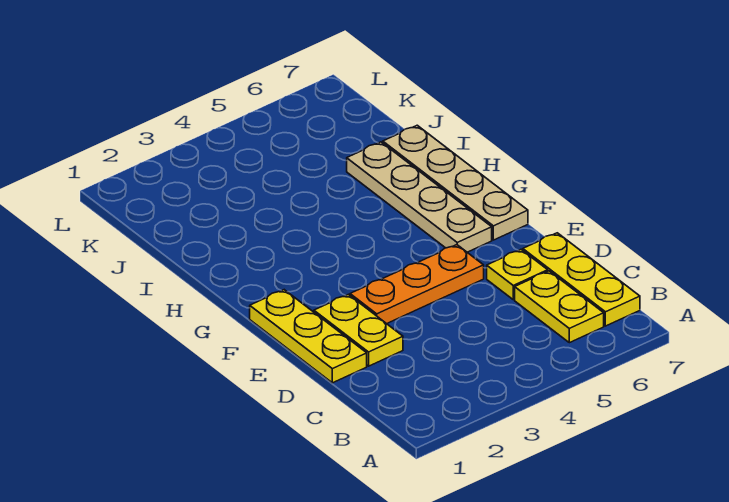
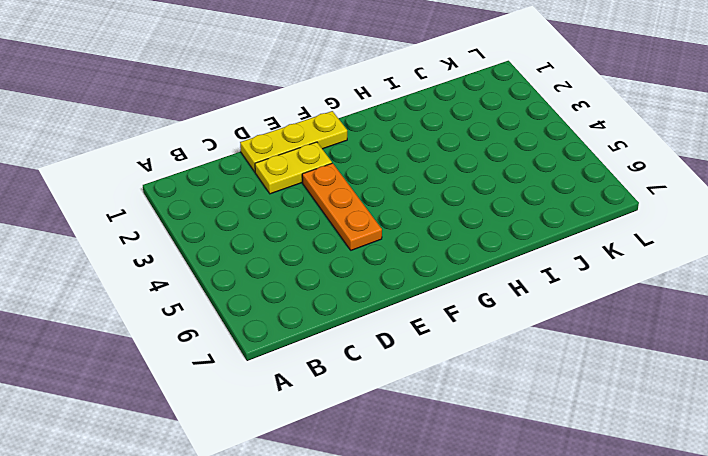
none -> yellow plate B6:C6 level 1
none -> yellow plate B7:D7 level 1

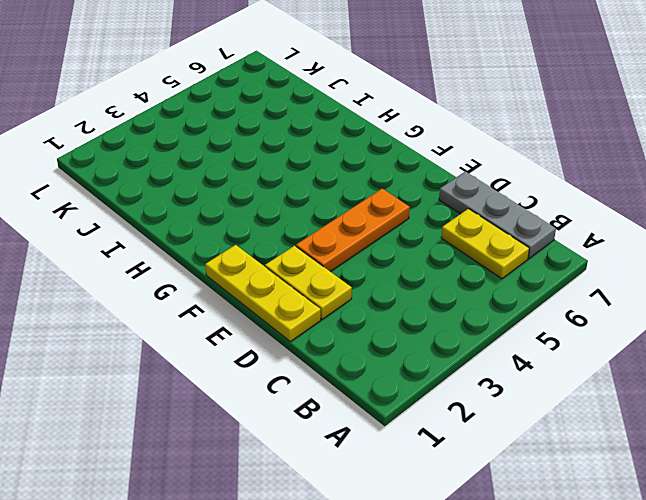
grey plate B7:D7 level 1 -> yellow plate B7:D7 level 1
none -> yellow plate D6 level 1
none -> tan plate F6:I6 level 1

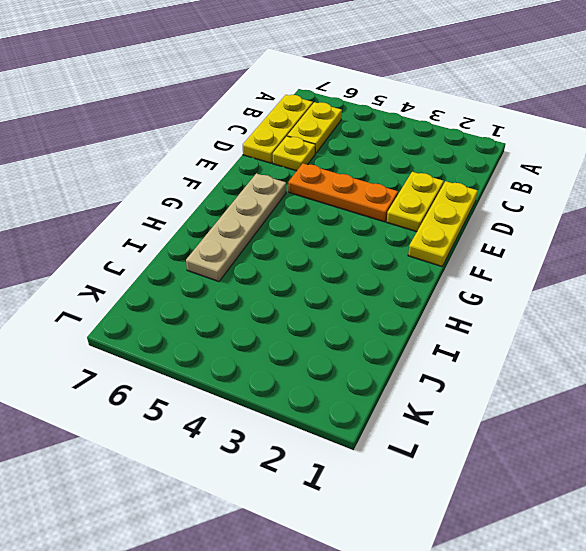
none -> tan plate F7:I7 level 1

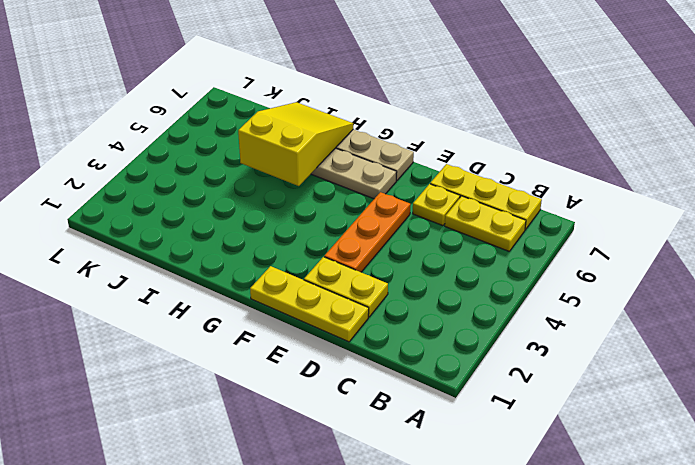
yellow slope H5:I7 level 2 top 5 -> none

